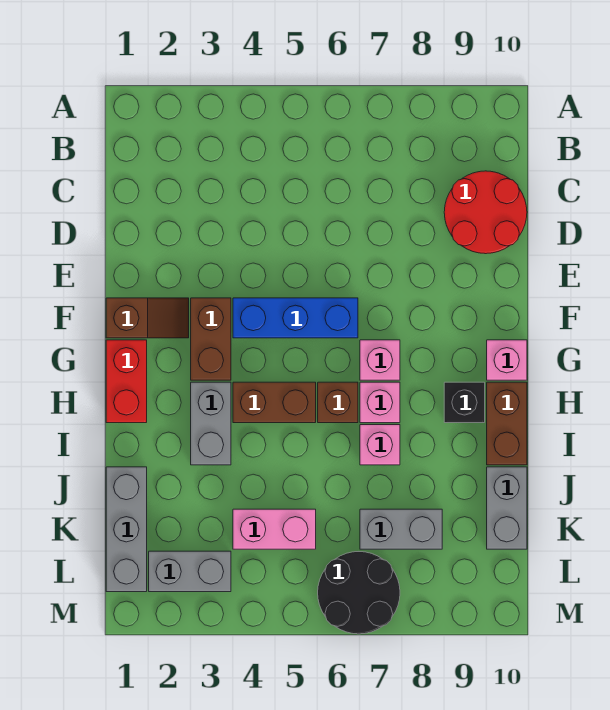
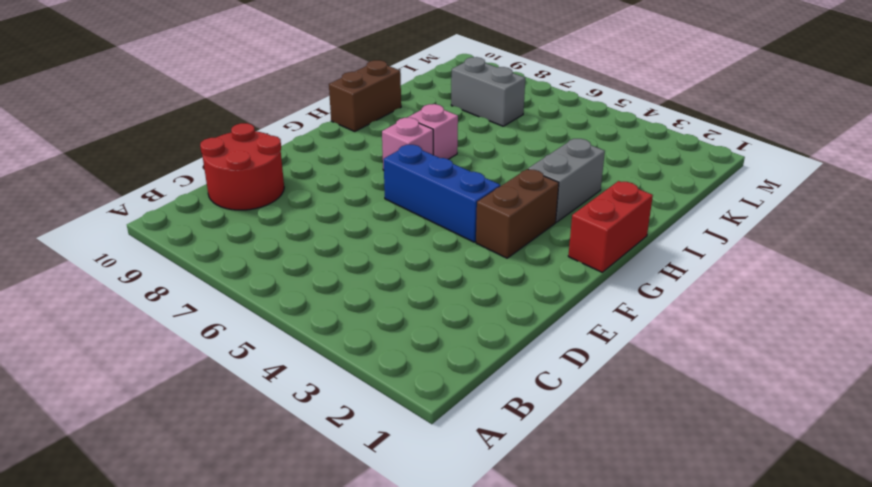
none -> brown slope F1:F2 level 1 top 1
none -> pink brick G10 level 1
none -> brown brick H4:H5 level 1

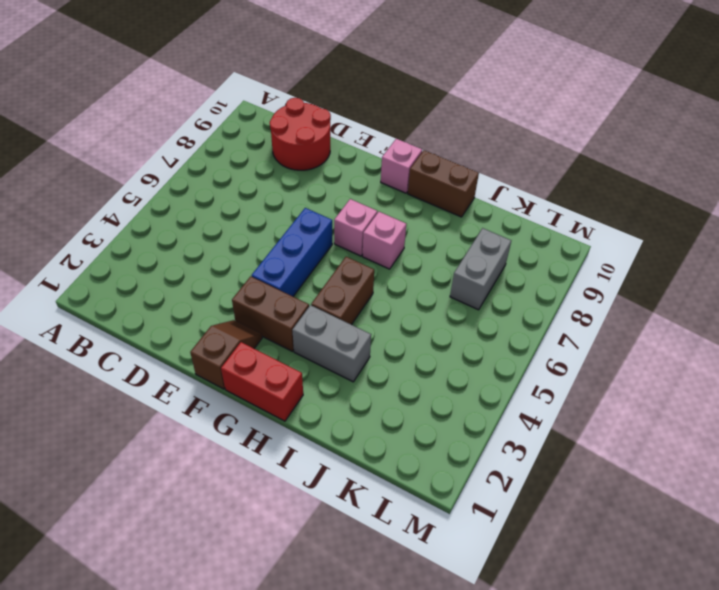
none -> brown brick H6 level 1
none -> black brick H9 level 1
none -> pink brick I7 level 1

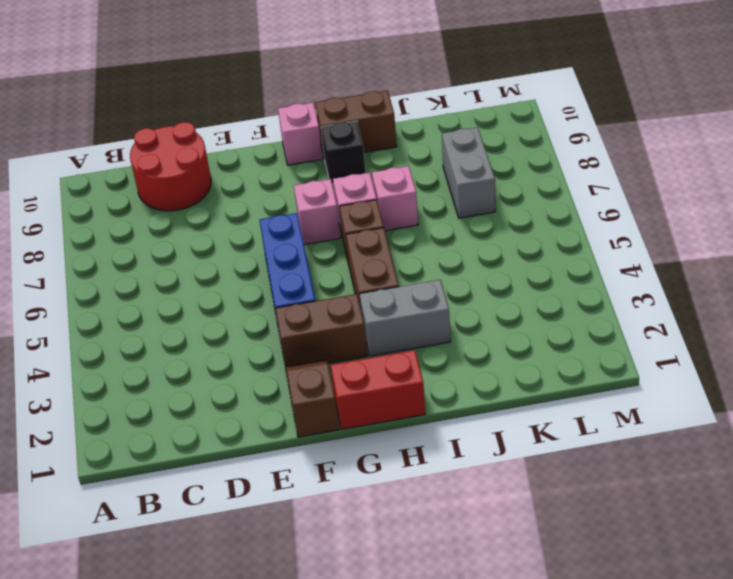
none -> grey brick J1:L1 level 1
none -> grey brick J10:K10 level 1
none -> pink brick K4:K5 level 1

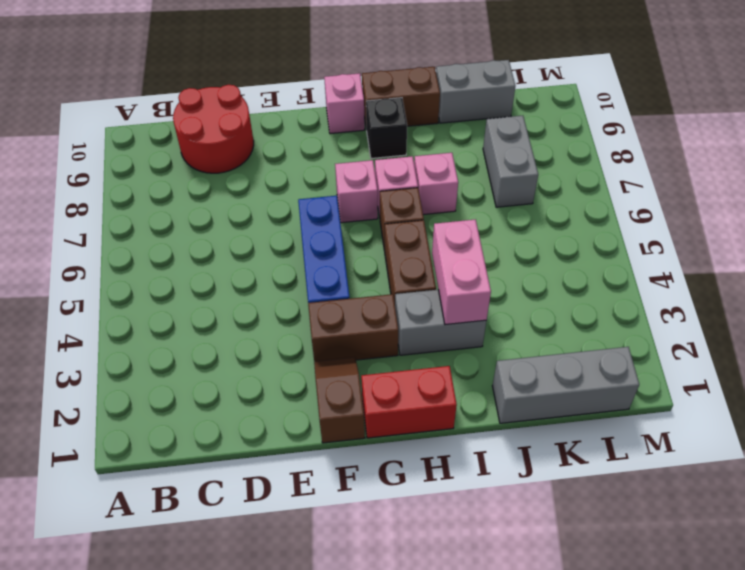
pink brick I3:I4 level 2 -> pink brick K4:K5 level 1
none -> grey brick L2:L3 level 1
none -> black round brick L6:M7 level 1

